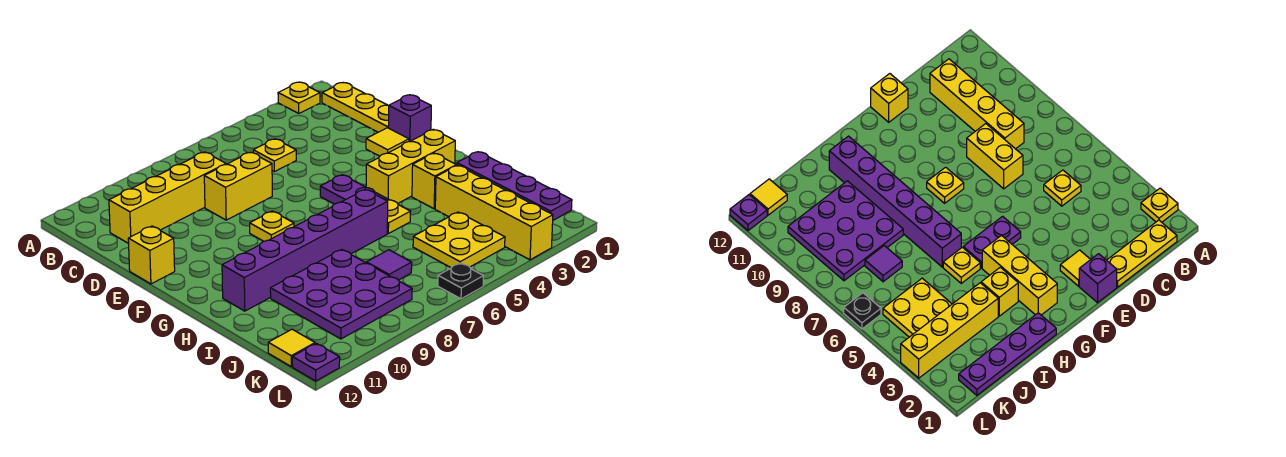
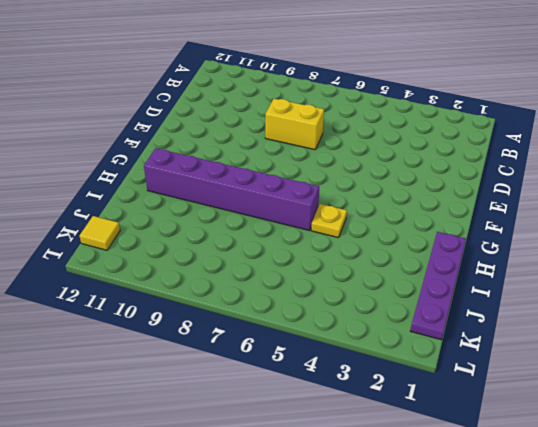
none -> yellow plate A2 level 1
none -> yellow plate B1:D1 level 1
none -> yellow plate C5 level 1

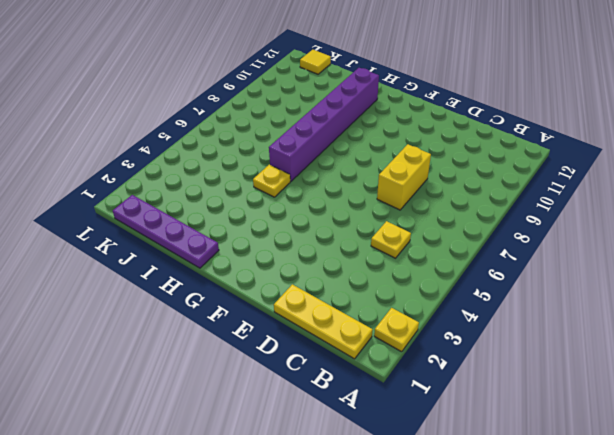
none -> yellow brick C8:C11 level 1
none -> purple brick E1 level 1
none -> yellow tile E2 level 1

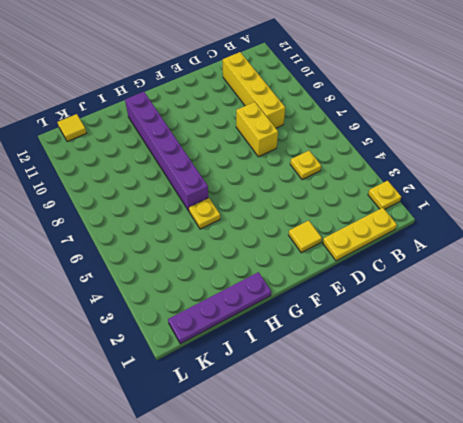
none -> purple brick E1 level 1
none -> yellow brick E12 level 1
none -> purple plate F5:G5 level 1

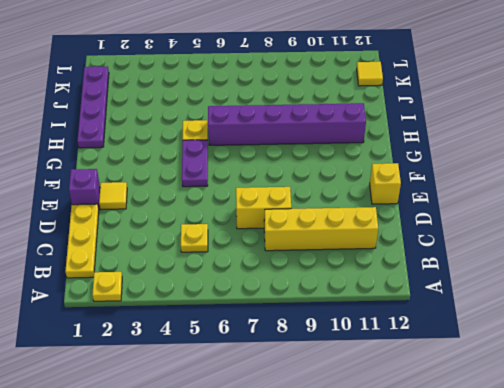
none -> yellow plate F8 level 1
none -> yellow brick G2:G4 level 1
none -> yellow brick H3 level 1

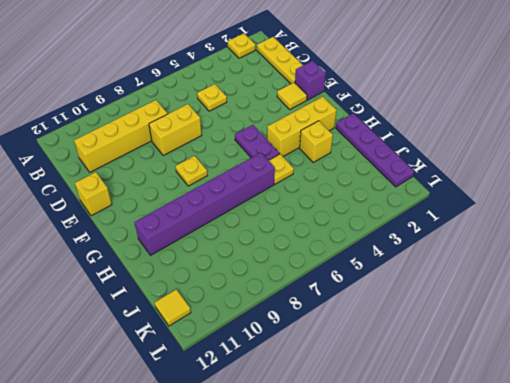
none -> yellow brick I3:L3 level 1
none -> purple plate I8:K10 level 1
none -> yellow plate J4:K5 level 1

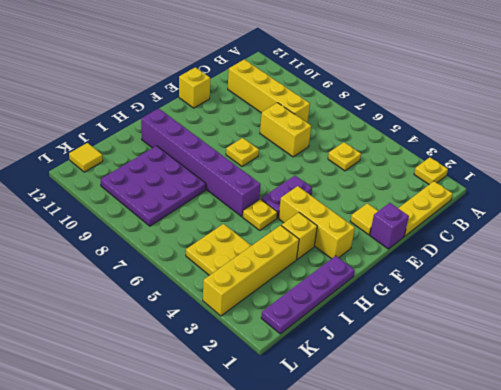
none -> purple tile J7 level 1
none -> black plate L6 level 1
none -> purple plate L12 level 1

